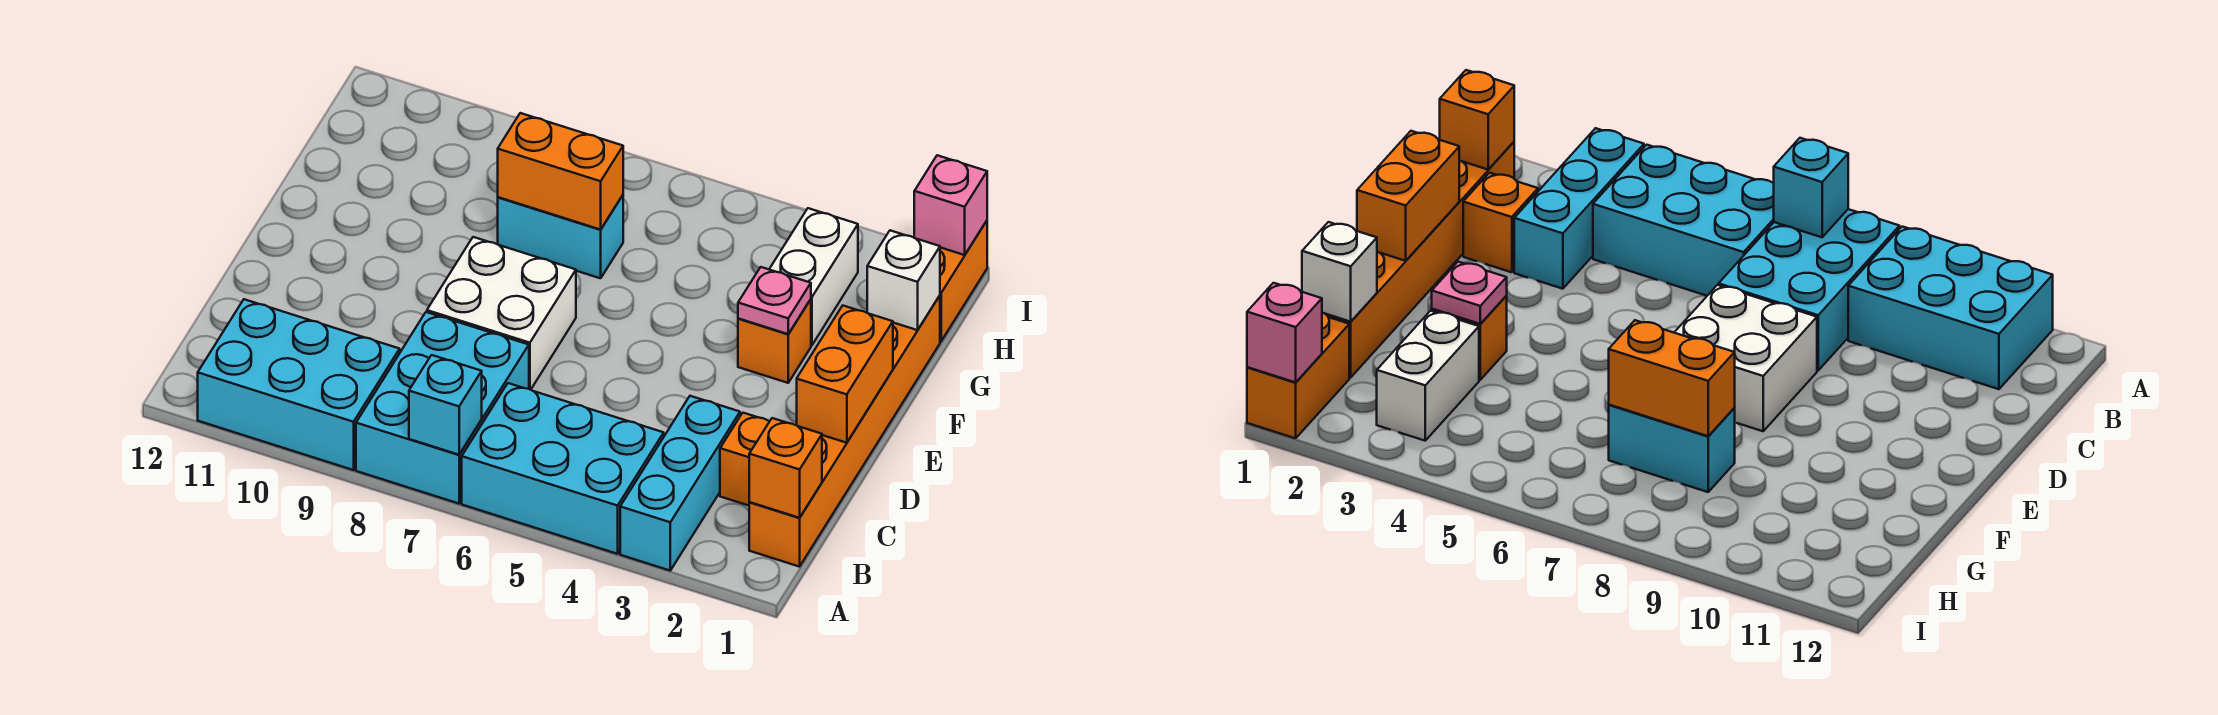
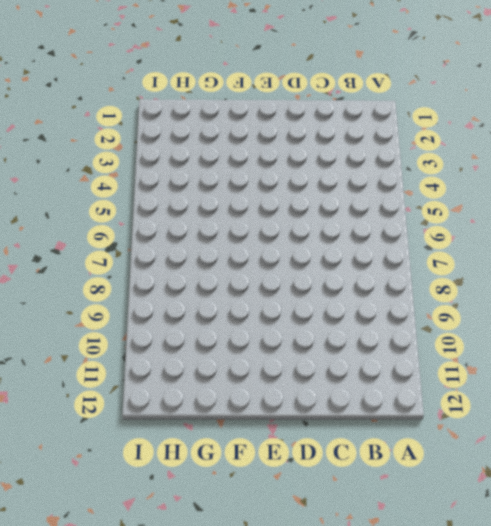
none -> cyan brick A3:C3 level 1
none -> cyan brick A4:B6 level 1
none -> cyan brick A7:C8 level 1

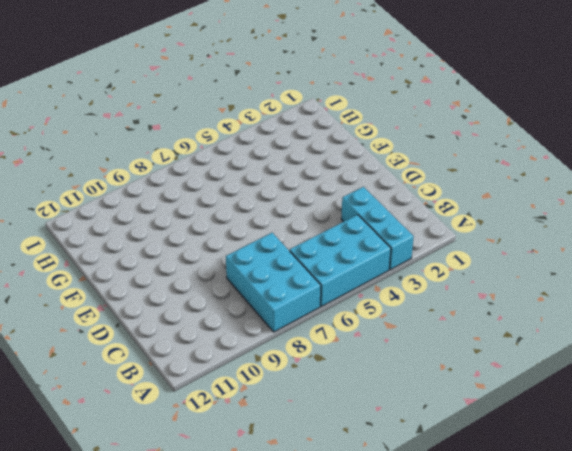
none -> cyan brick A9:B11 level 1
none -> orange brick B1:G1 level 1
none -> orange brick C2 level 1

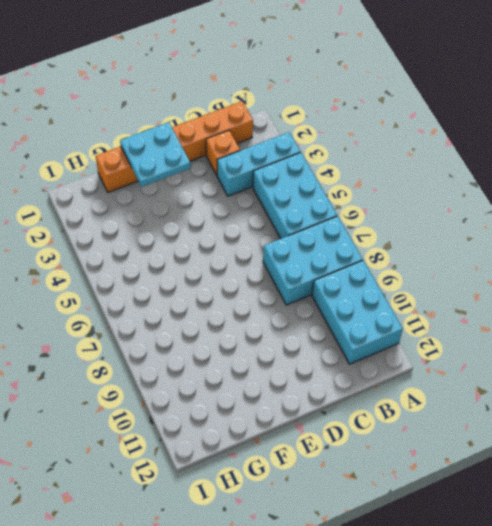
cyan plate E1:F2 level 2 -> orange brick D1:E1 level 2
none -> white brick D7:E8 level 1
none -> orange brick F3 level 1
none -> white brick G3:H3 level 1

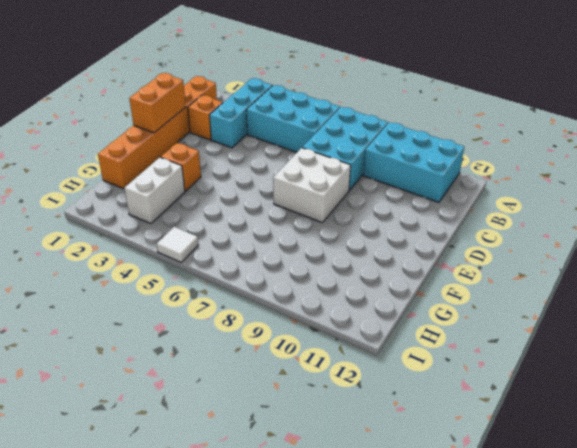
white tile I5 level 1 -> none
none -> cyan brick G7:G8 level 1
none -> orange brick H1:I1 level 1
none -> cyan brick A7 level 2

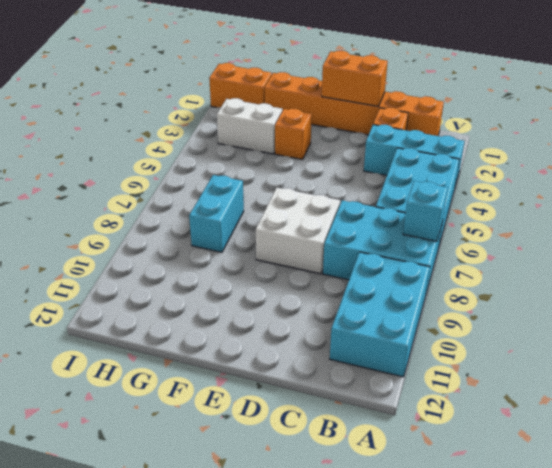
none -> orange brick B1 level 2
none -> pink plate F3 level 2
none -> white brick G1 level 2

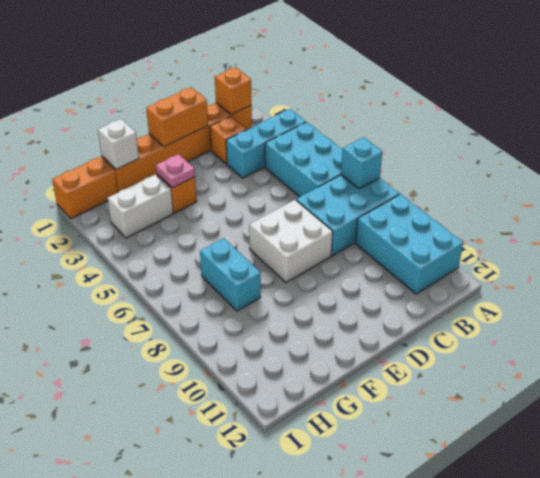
none -> orange brick G7:G8 level 2
none -> pink brick I1 level 2

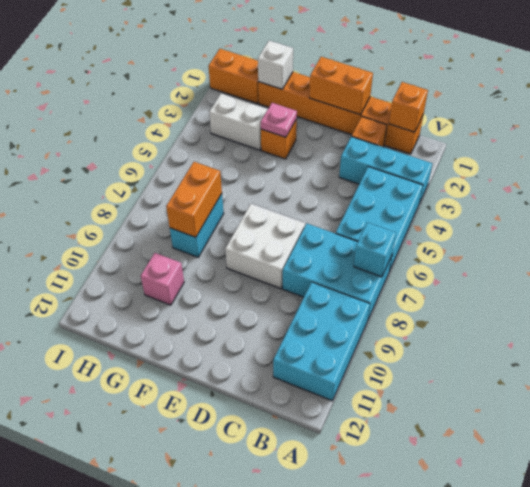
pink brick G10 level 1 -> pink brick I1 level 2

